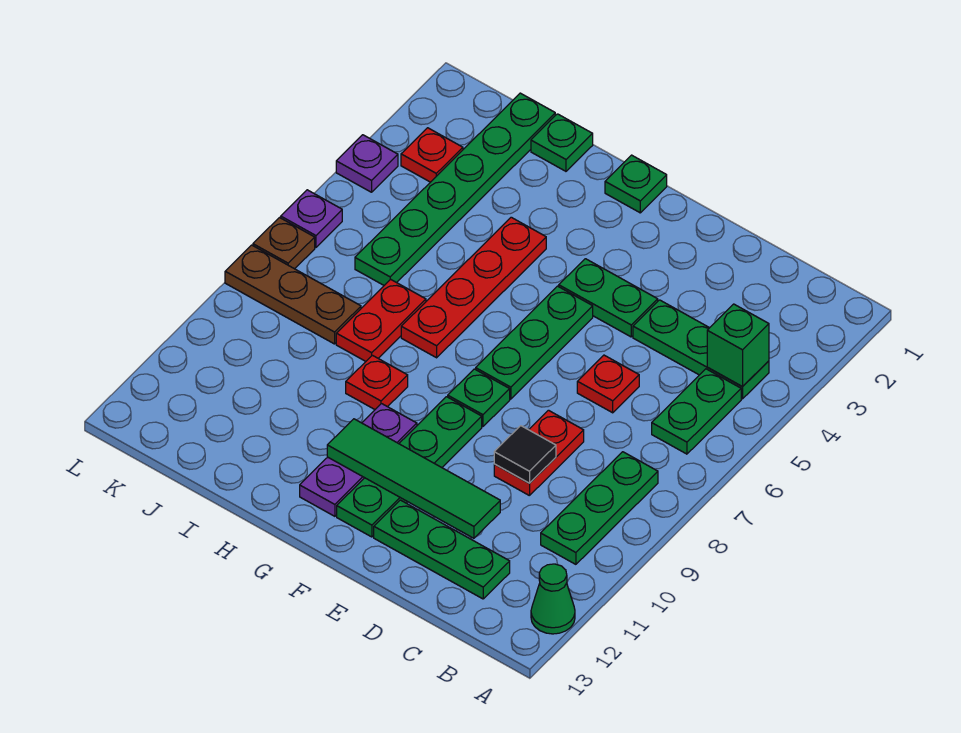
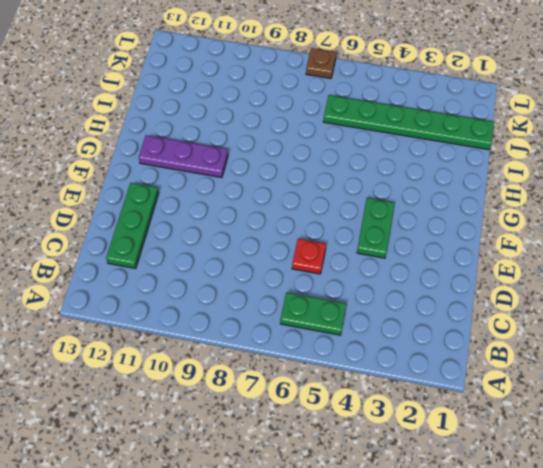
none -> green cone A12 level 1
none -> green plate B4:D4 level 1
none -> green plate B8:B10 level 1

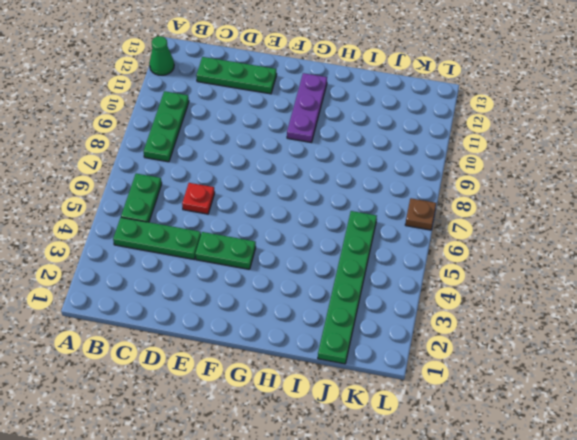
none -> red plate D8:D9 level 1
none -> green plate F5:F7 level 1
none -> green plate F8 level 1

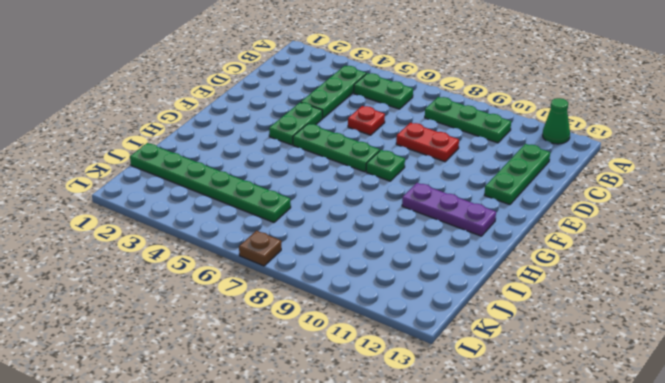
none -> green plate F9:F12 level 1
none -> green plate G1 level 1
none -> red plate H4:H7 level 1

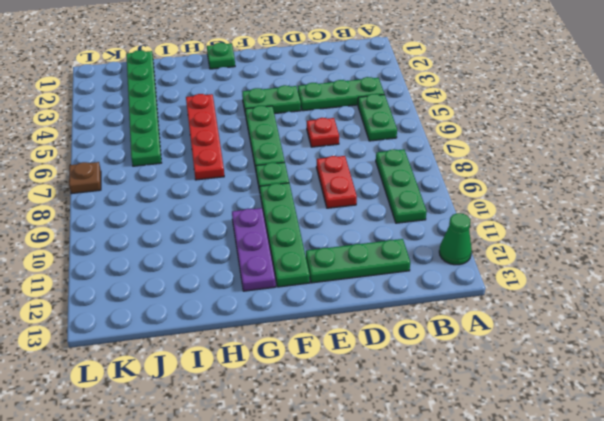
none -> red plate H9 level 1
none -> green plate I1 level 1
none -> red plate I7:I8 level 1

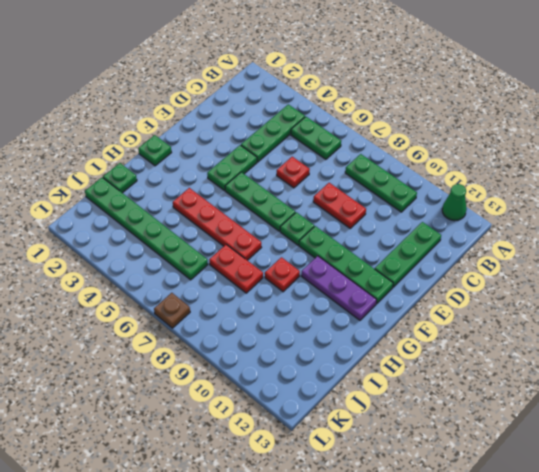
none -> brown plate J8:L8 level 1
none -> red plate K3 level 1
none -> purple plate L4 level 1

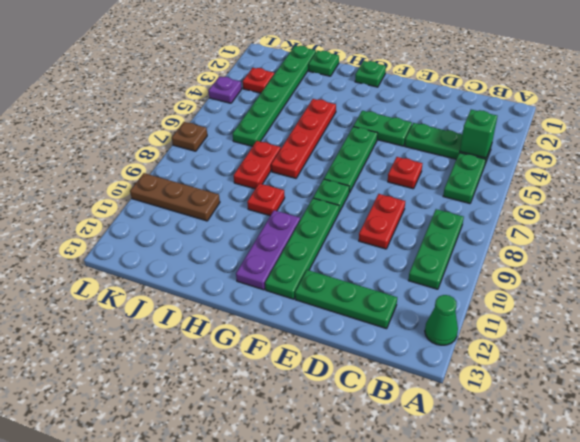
brown plate J10:L10 level 1 -> brown plate J8:L8 level 1
none -> purple plate L6 level 1
none -> black tile D9 level 2
none -> green tile D11:G11 level 2

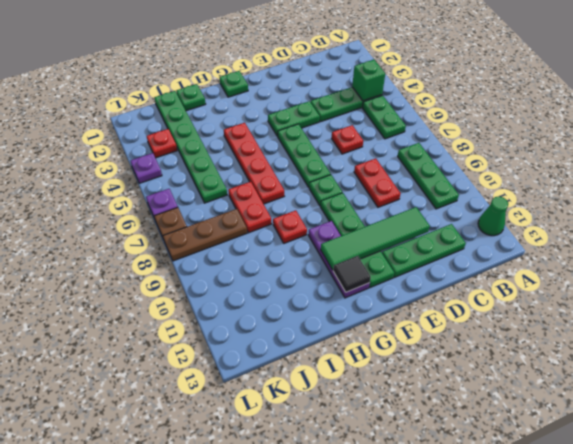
black tile G12 level 2 -> black tile D9 level 2

